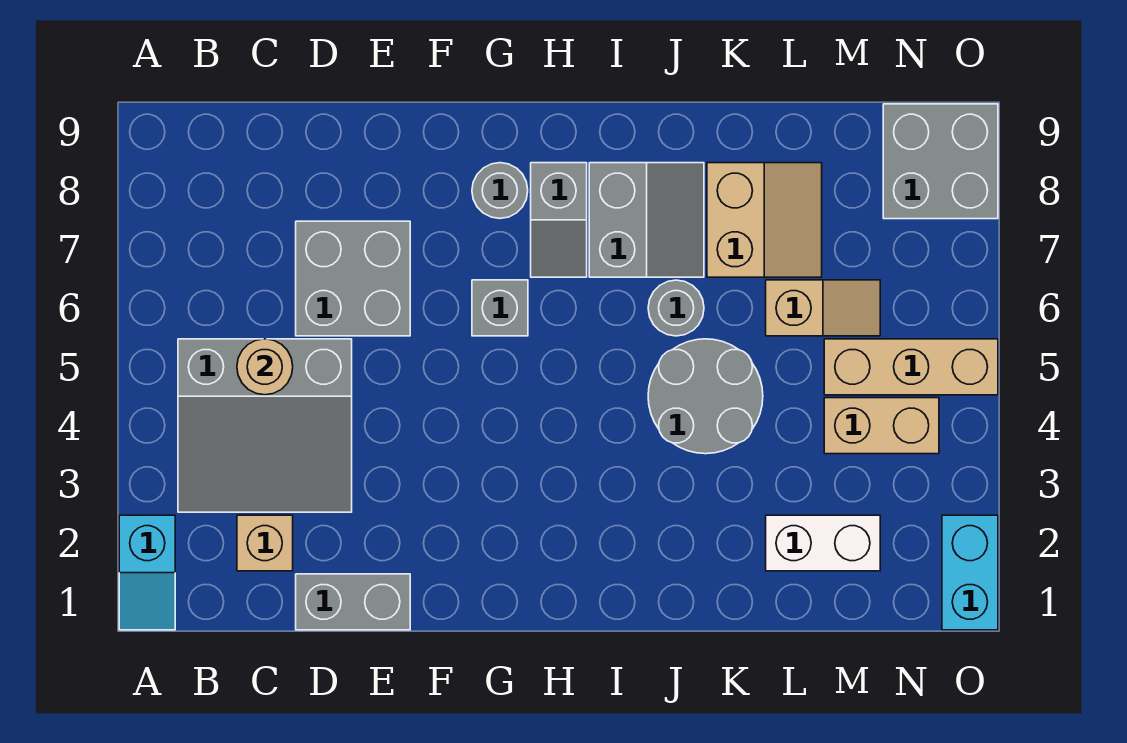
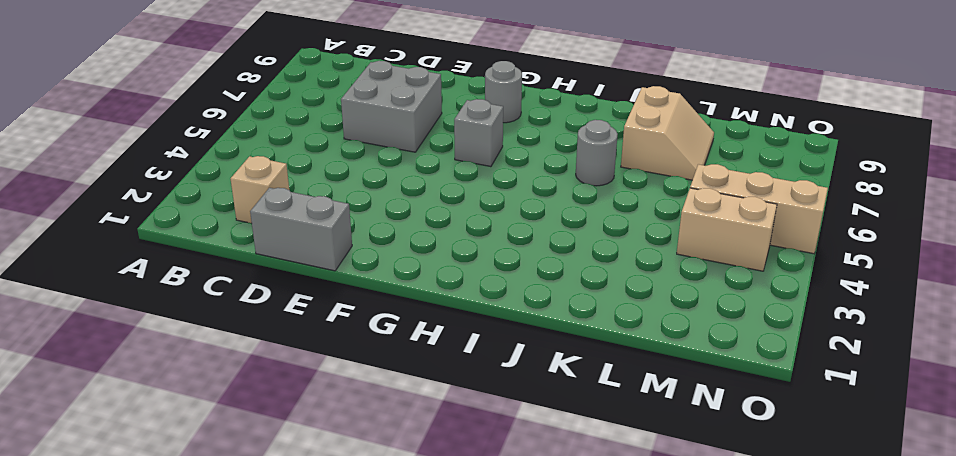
none -> cyan slope A1:A2 level 1 top 2
none -> grey slope B3:D5 level 1 top 5
none -> grey slope H7:H8 level 1 top 8

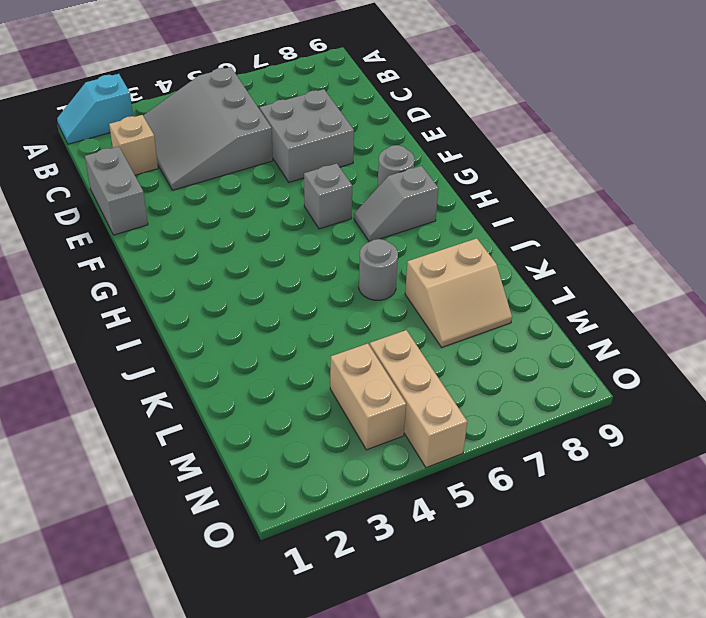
none -> grey slope I7:J8 level 1 top I
none -> grey round brick J4:K5 level 1
none -> white brick L2:M2 level 1

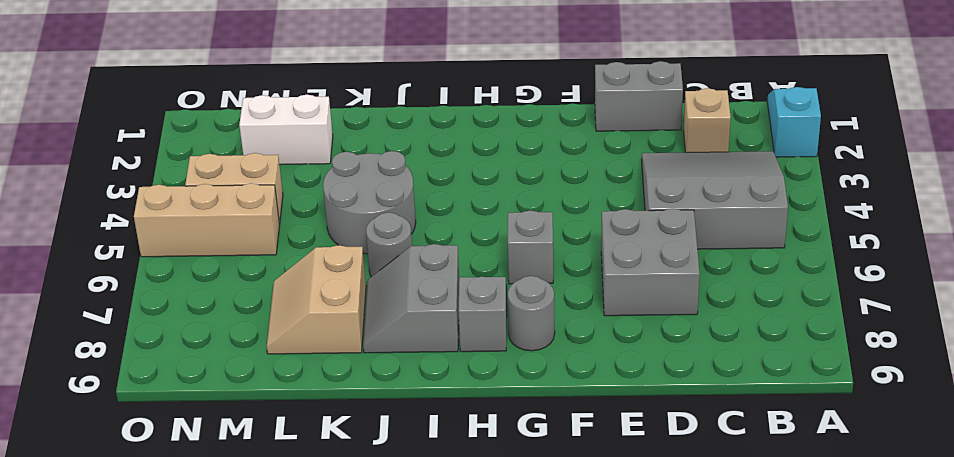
none -> tan slope L6:M6 level 1 top L
none -> grey brick N8:O9 level 1
none -> cyan brick O1:O2 level 1

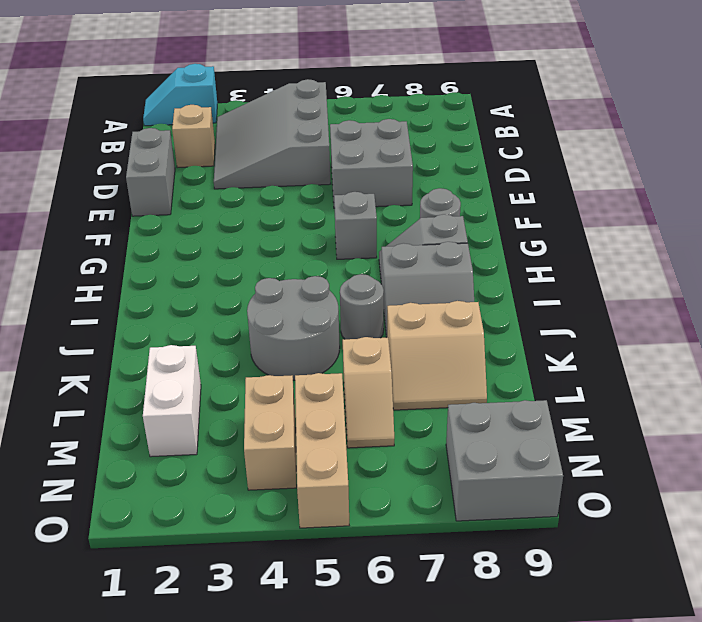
none -> cyan brick O1:O2 level 1
none -> tan round brick C5 level 2

